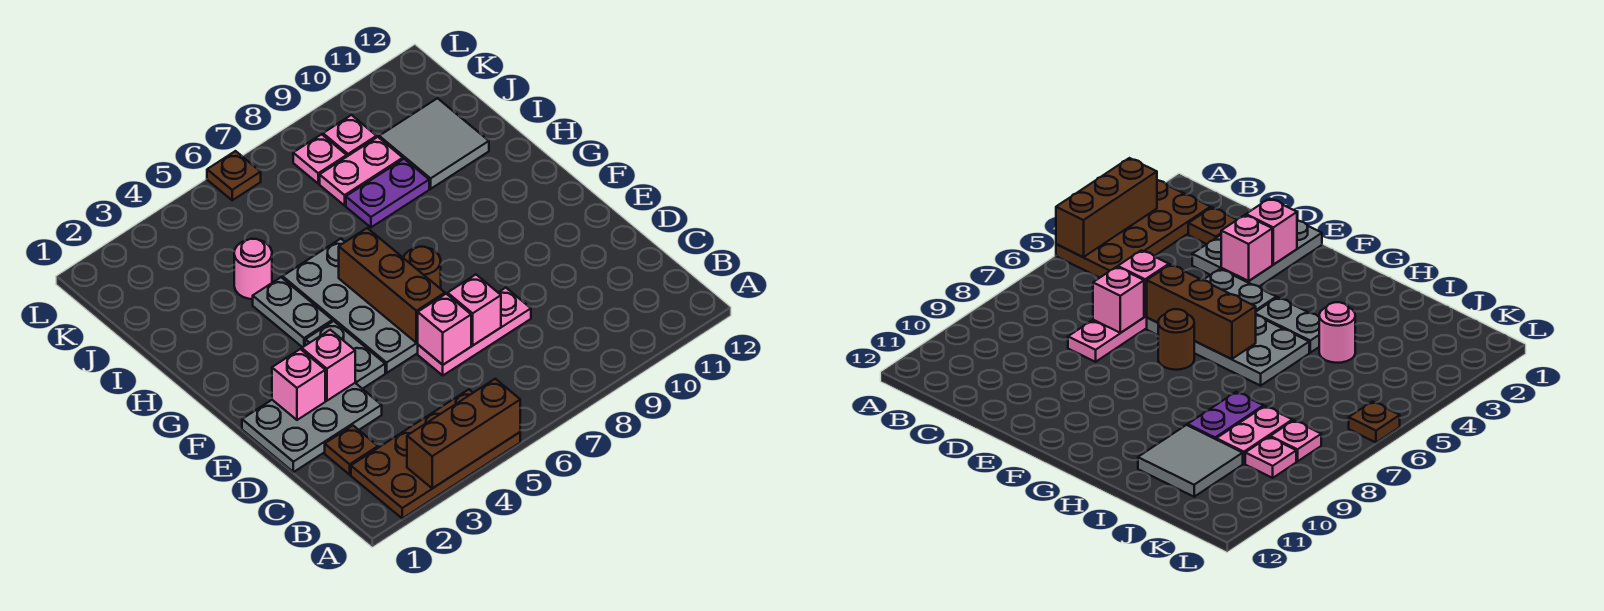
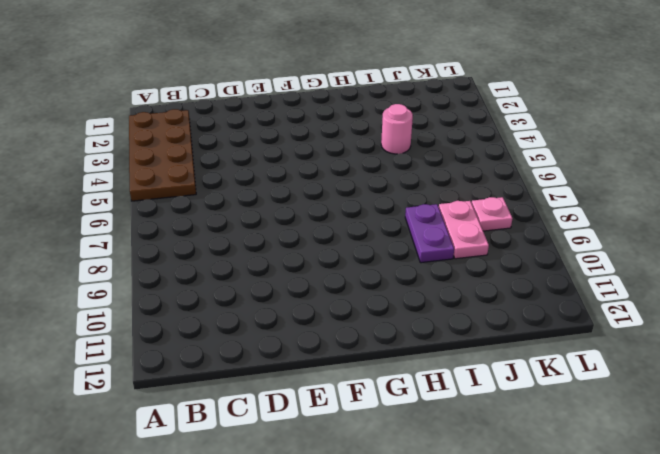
none -> brown plate C2 level 1
none -> grey plate D1:E3 level 1
none -> pink plate D6:D8 level 1

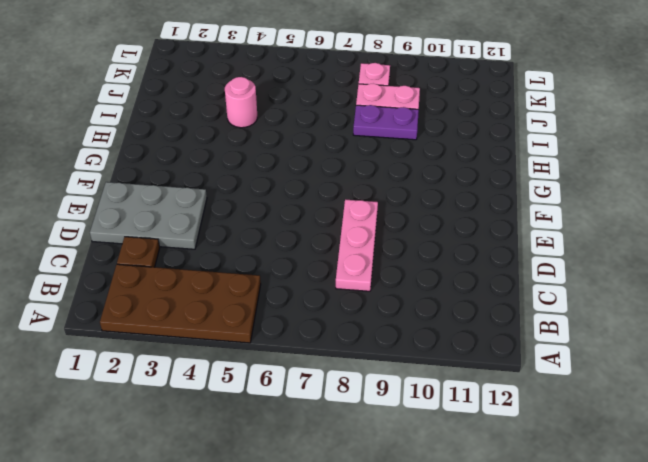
pink plate C8:E8 level 1 -> pink plate D6:D8 level 1
none -> grey plate E4:F4 level 1
none -> grey plate E5:H6 level 1
none -> brown round brick F7 level 1

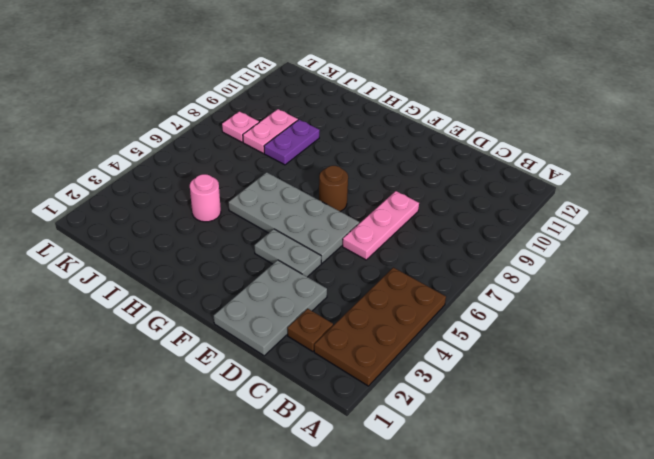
none -> grey plate G4:H4 level 1
none -> grey tile I10:J11 level 1
none -> pink plate K9 level 1

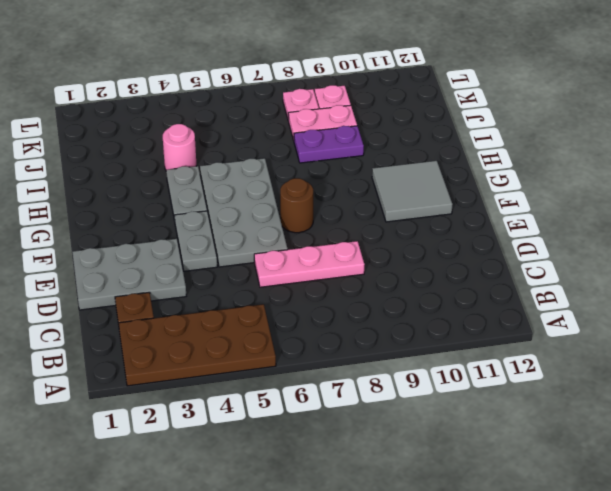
grey tile F10:G11 level 1 -> grey tile I10:J11 level 1
none -> brown plate L6 level 1
none -> brown brick A3:A5 level 2
none -> pink brick D6 level 2

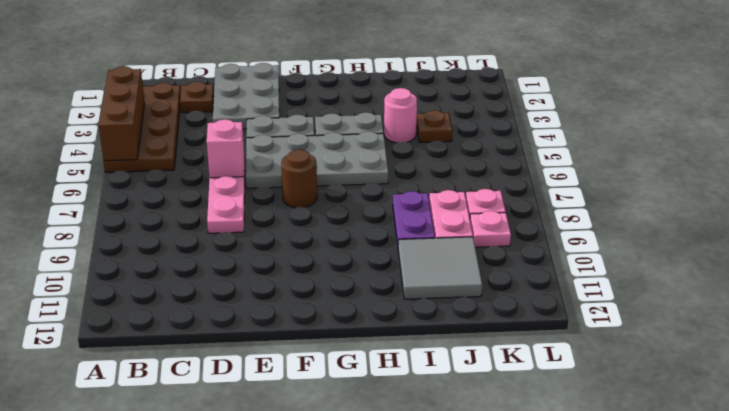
brown plate J4 level 1 -> brown plate L6 level 1
none -> pink brick D7 level 2
none -> pink brick E2 level 2
none -> pink brick E3 level 2

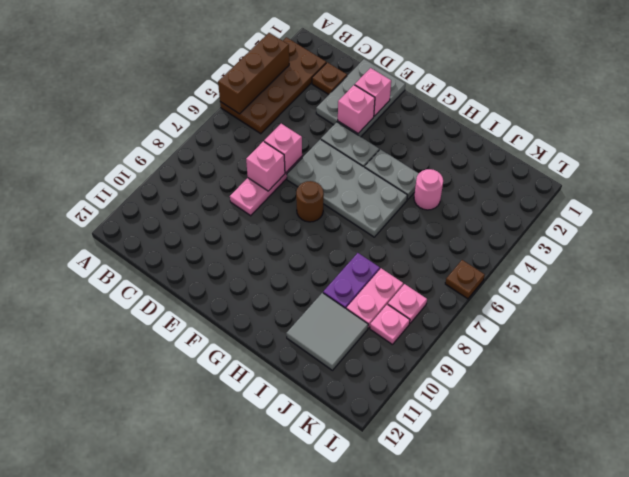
none -> brown brick E6:G6 level 2

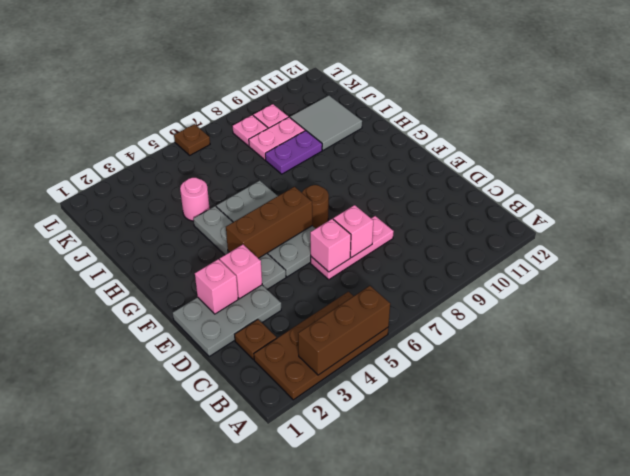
brown brick F4:F6 level 2 -> brown brick E6:G6 level 2

